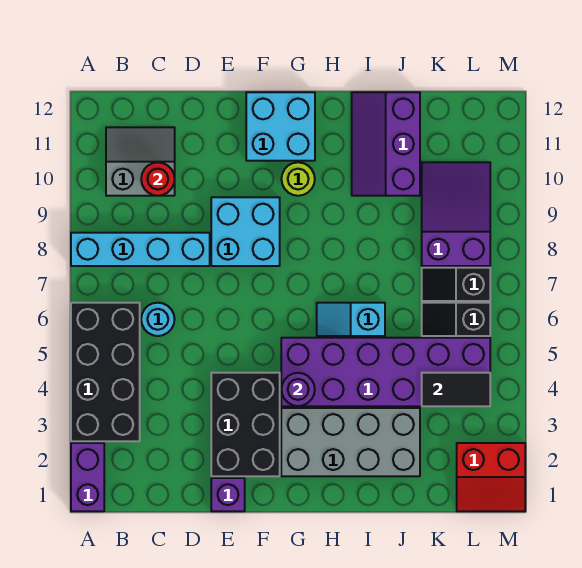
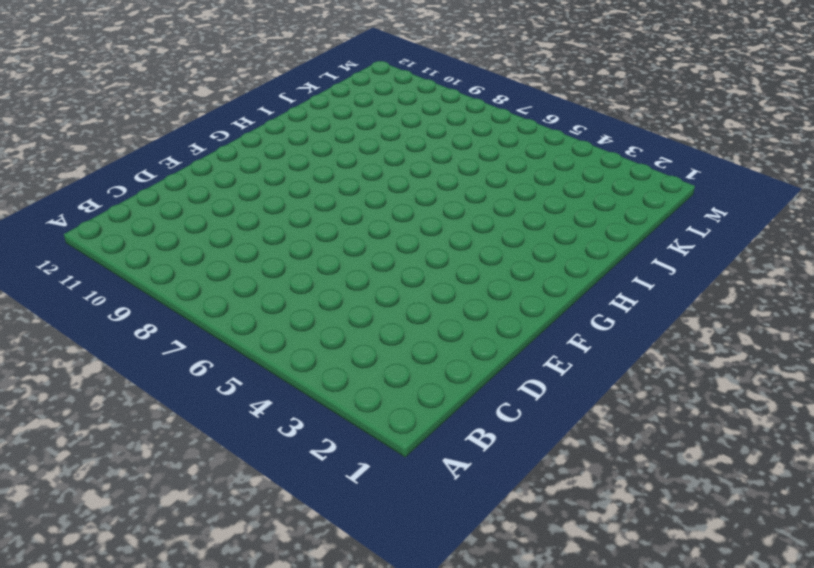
none -> purple brick A1:A2 level 1
none -> black brick A3:B6 level 1
none -> cyan brick A8:D8 level 1

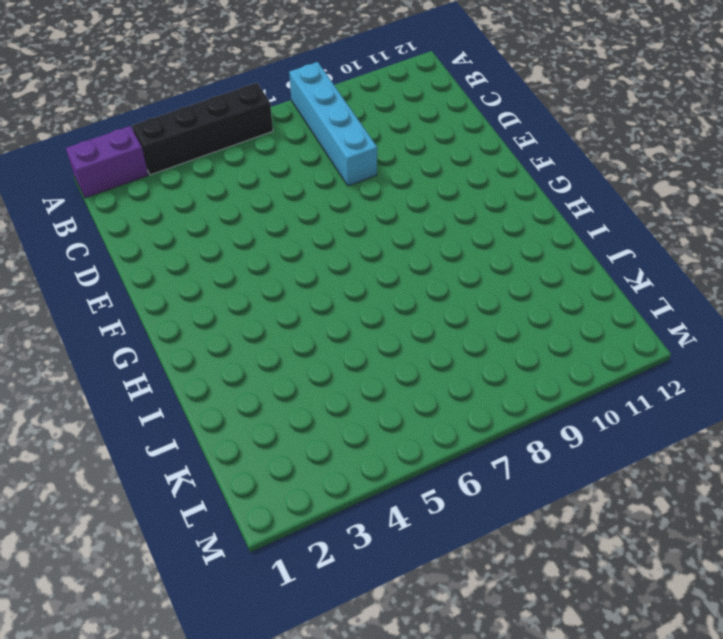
black brick A3:A6 level 1 -> black brick A3:B6 level 1
none -> grey slope B10:C11 level 1 top 10
none -> cyan round brick C6 level 1
none -> purple brick E1 level 1

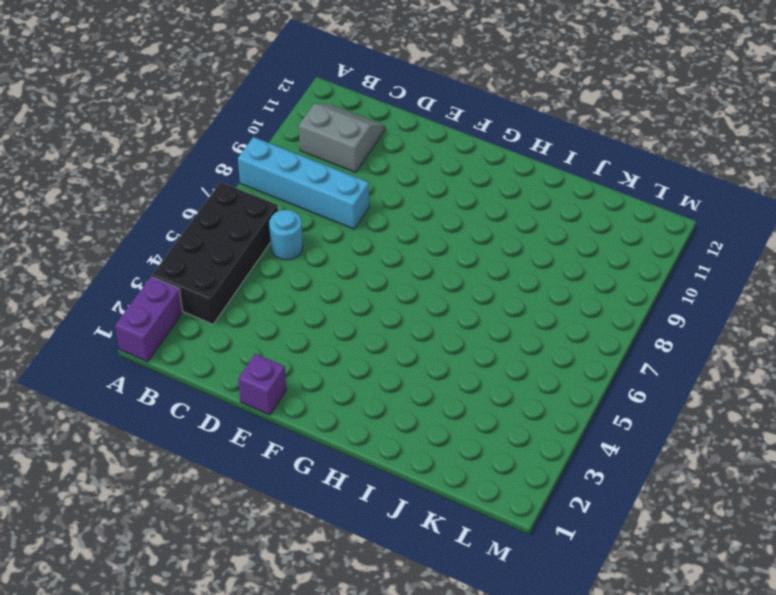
none -> black brick E2:F4 level 1
none -> cyan brick E8:F9 level 1
none -> cyan brick F11:G12 level 1

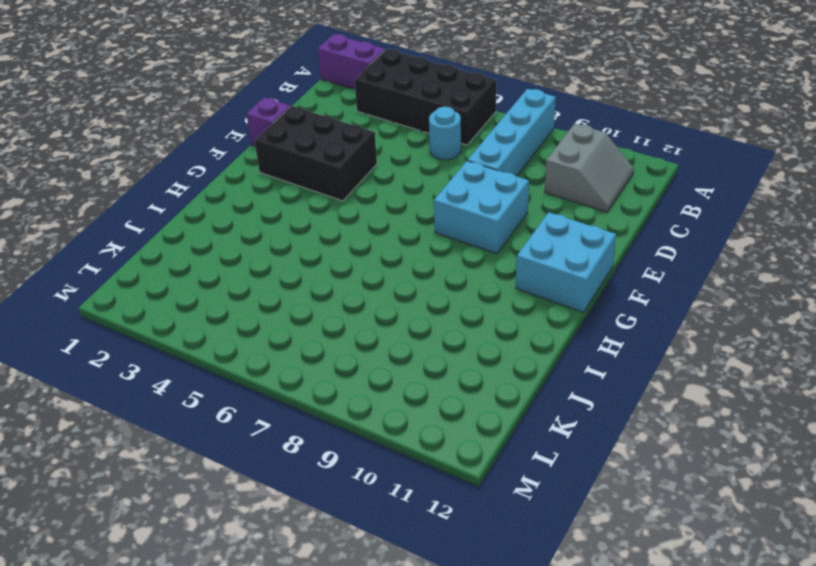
none -> grey brick G2:J3 level 1
none -> purple brick G4:L5 level 1
none -> lime round brick G10 level 1

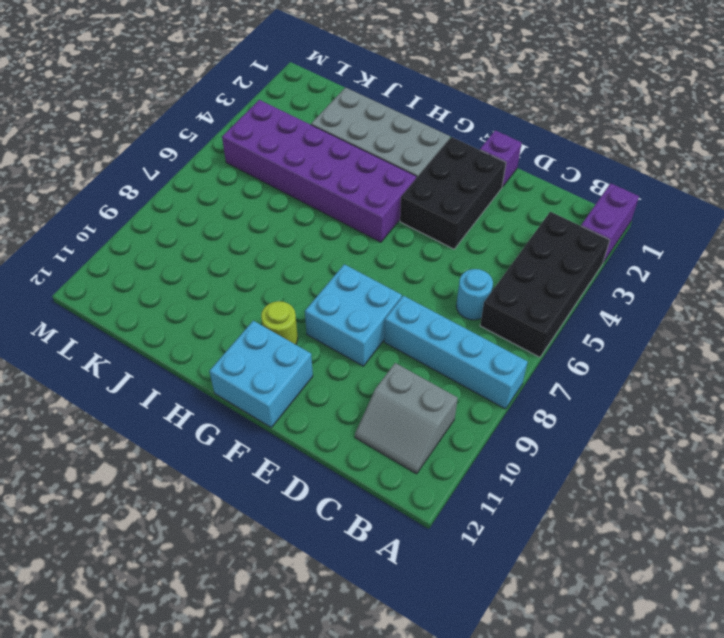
none -> cyan slope H6:I6 level 1 top I
none -> purple slope I10:J12 level 1 top J
none -> black slope K6:L6 level 1 top L

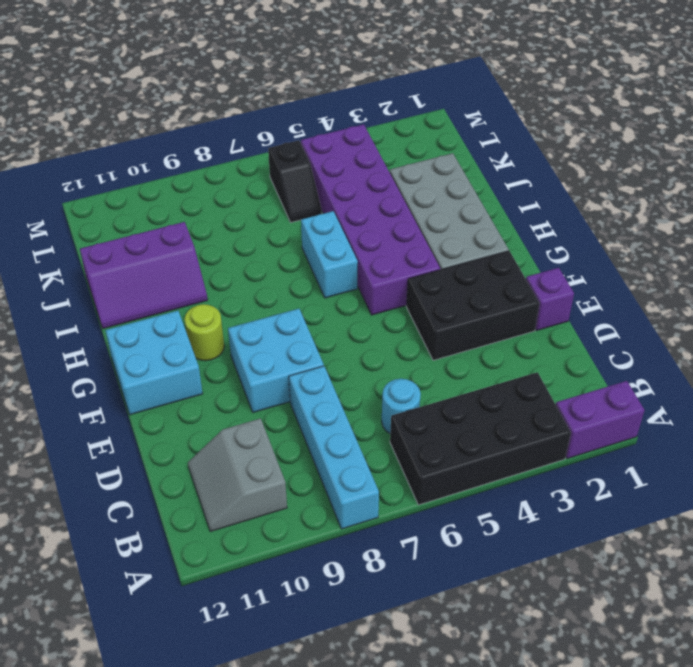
cyan brick H6:I6 level 1 -> cyan slope H6:I6 level 1 top I
none -> black slope K7:L7 level 1 top L
none -> purple slope K8:L10 level 1 top 8
none -> red slope L1:M2 level 1 top 2

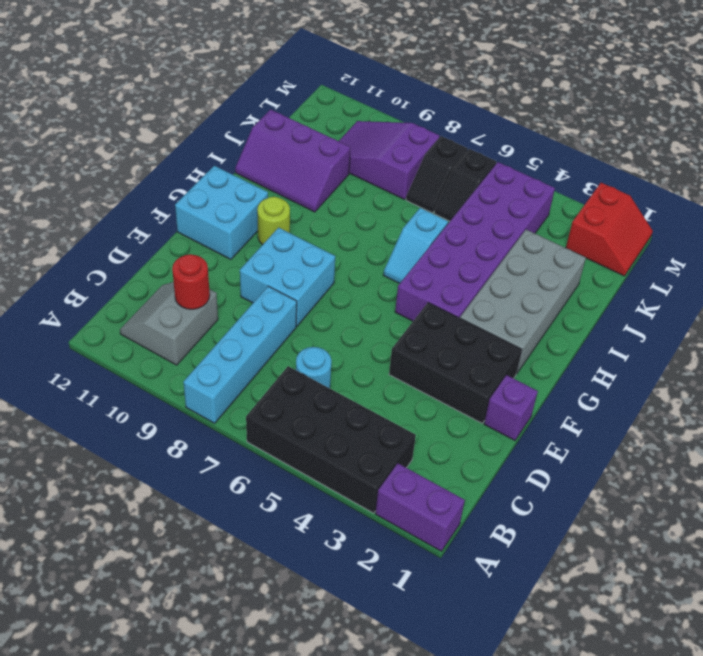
none -> purple round brick G4 level 2
none -> black tile K4:L4 level 2

